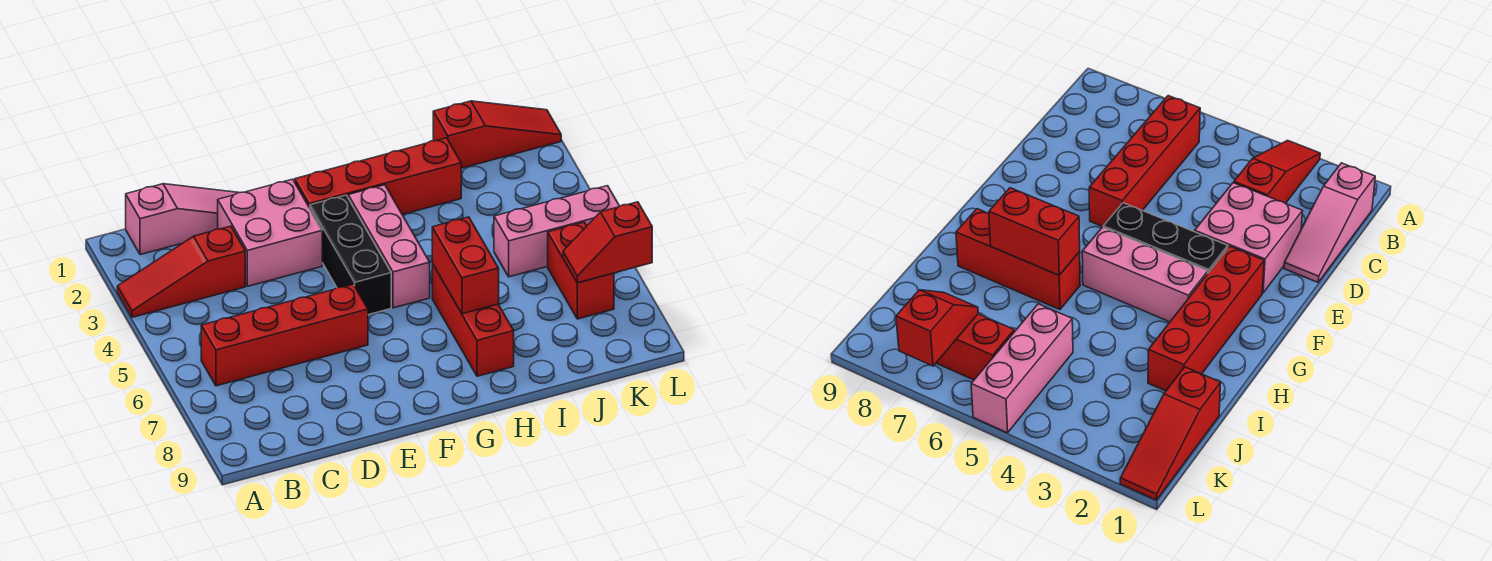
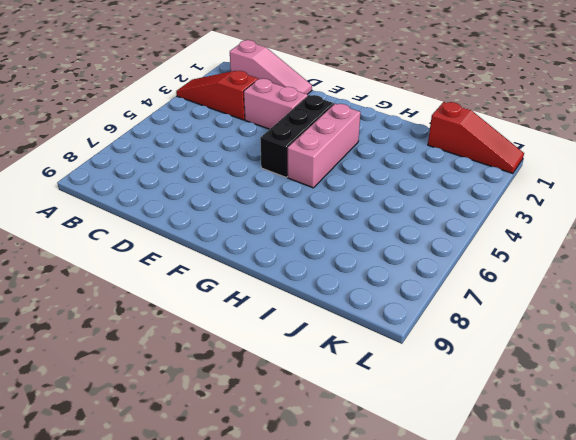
pink brick D3:E3 level 1 -> pink brick D2:E3 level 1
none -> red brick B6:E6 level 1
none -> red brick F2:I2 level 1
none -> red brick H6:H8 level 1

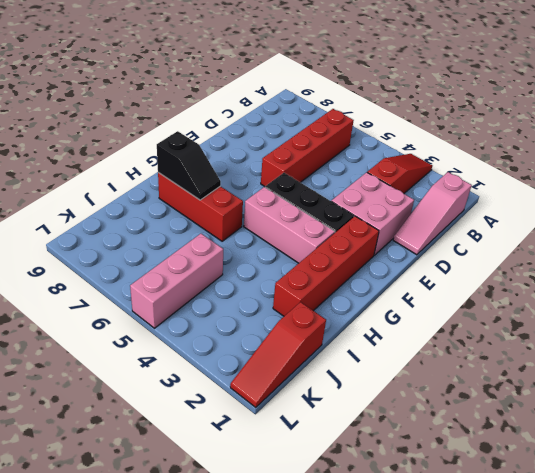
black slope H7:H8 level 2 top 8 -> red brick H6:H7 level 2
none -> red brick K6:K7 level 1
none -> red slope K7:L7 level 2 top L

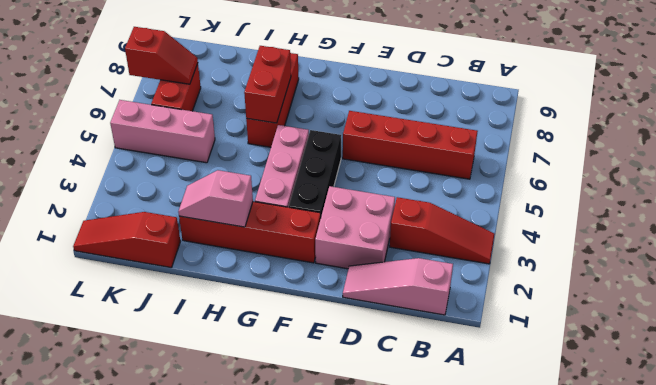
pink slope H2:I2 level 2 top H -> none

